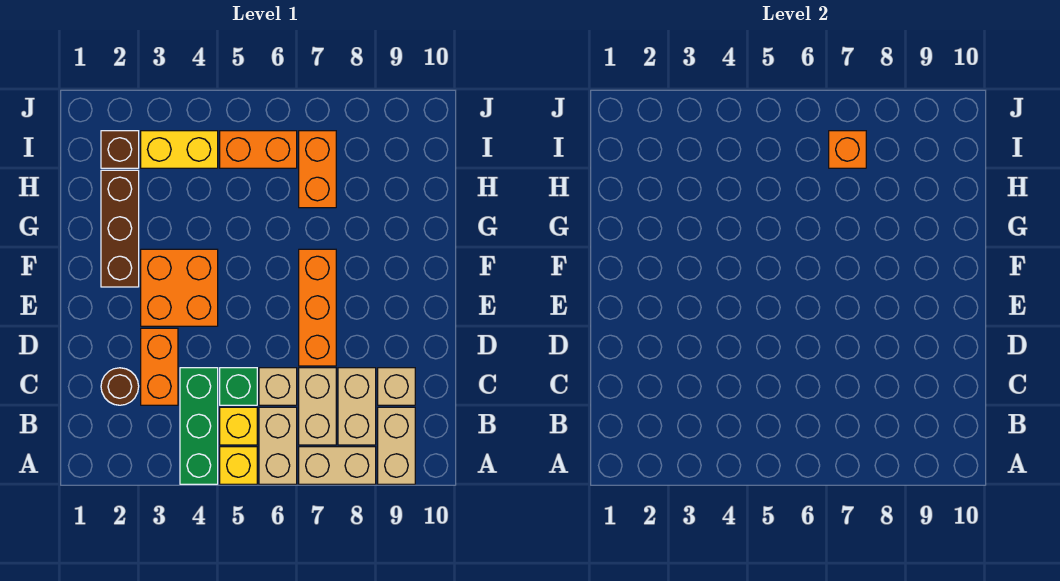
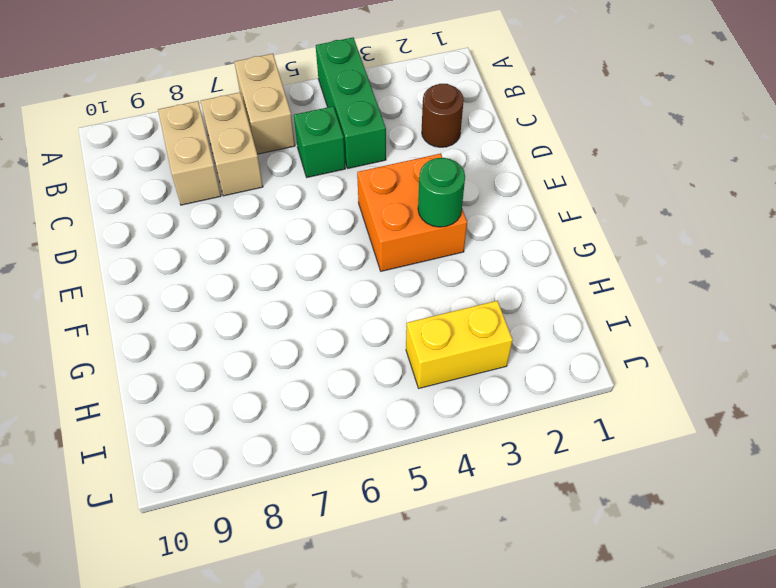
green round brick F3 level 2 -> none
none -> yellow brick A5 level 1
none -> tan brick A7:A8 level 1
none -> tan brick A9:B9 level 1

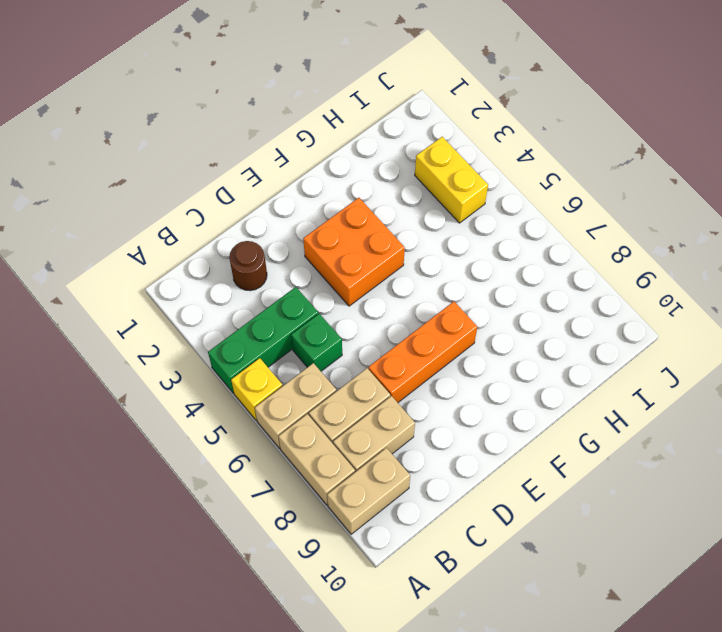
none -> yellow brick B5 level 1
none -> orange brick C3:D3 level 1
none -> tan brick C6 level 1

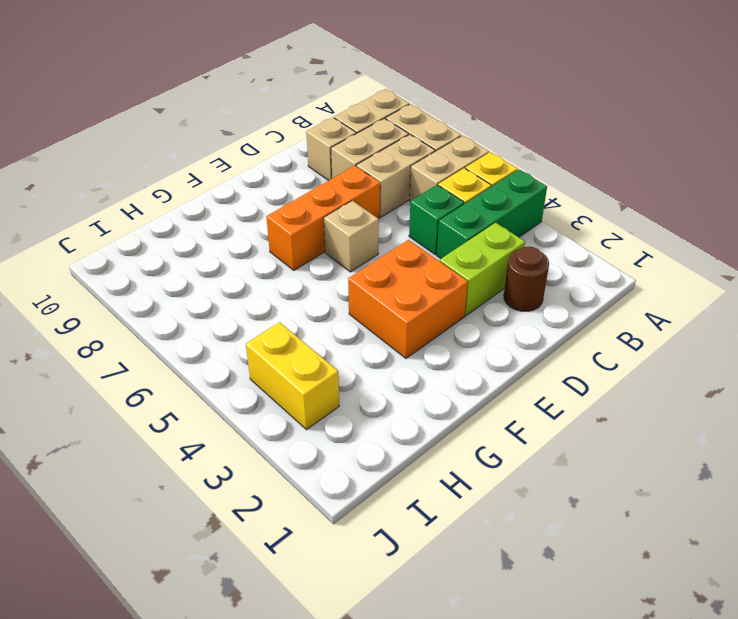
lime brick C3:D3 level 1 -> orange brick C3:D3 level 1
tan brick E6 level 1 -> tan brick C6 level 1
none -> brown brick F2:H2 level 1
none -> orange brick H7:I7 level 1
none -> brown brick I2 level 1

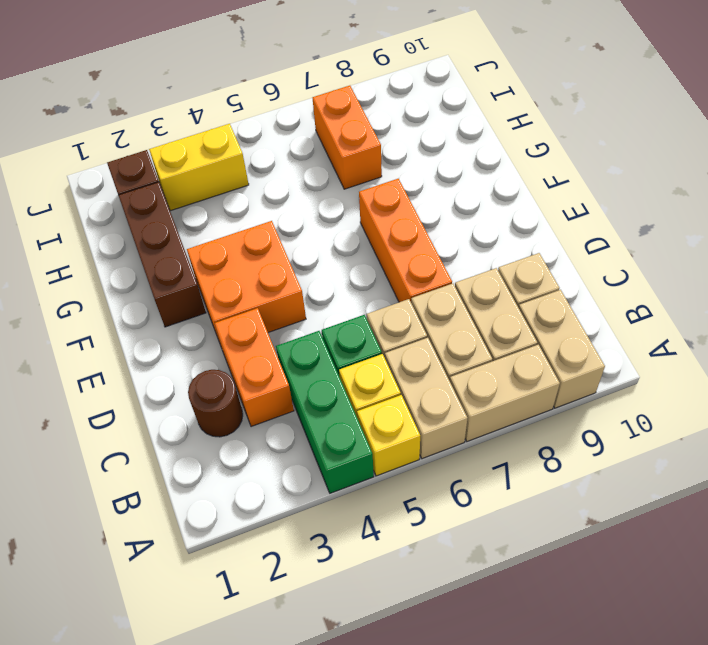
none -> orange brick I5:I6 level 1
none -> orange brick I7 level 2

